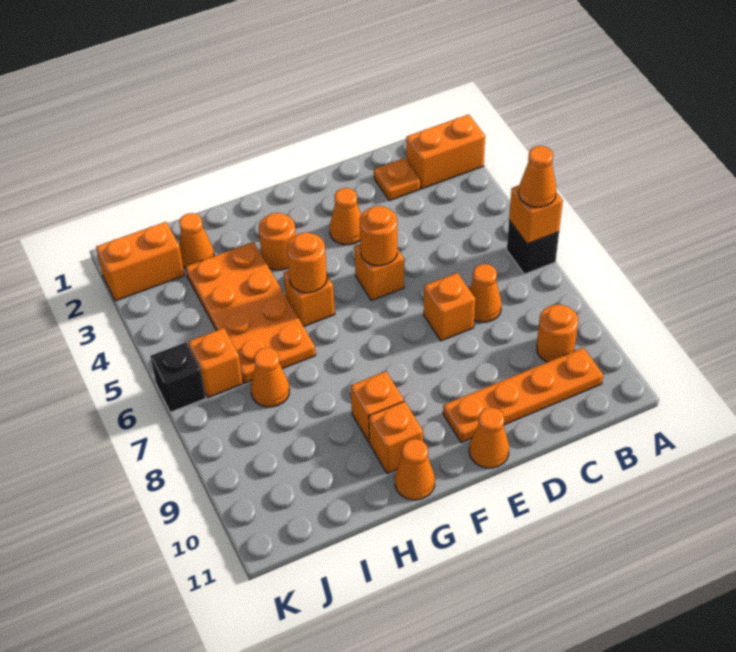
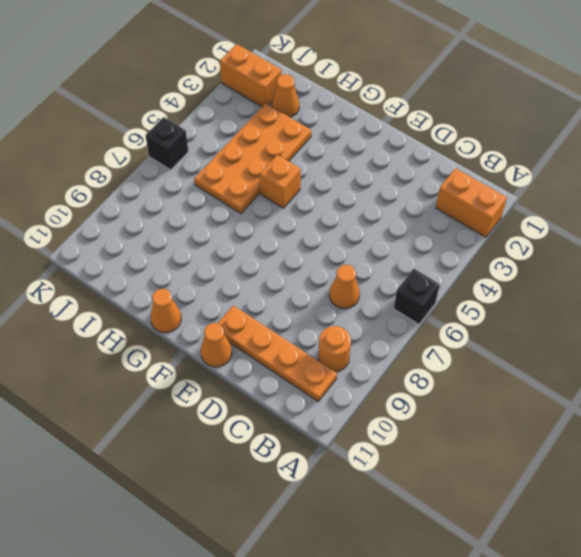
none -> orange plate C2 level 1
none -> orange brick D7 level 1
none -> orange cone E3 level 1

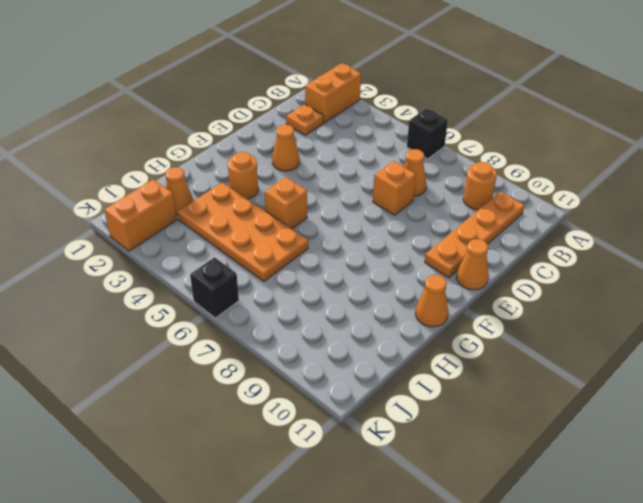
none -> orange brick E5 level 1
none -> orange brick G9 level 1
none -> orange brick G10 level 1

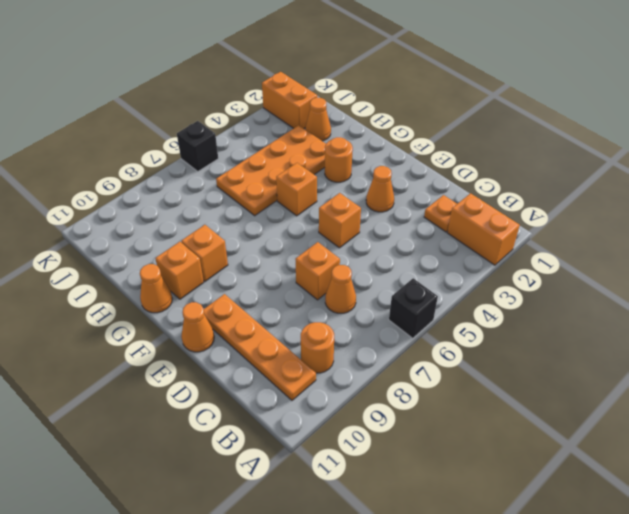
none -> orange cone I7 level 1
none -> orange brick J6 level 1
none -> orange brick A6 level 2

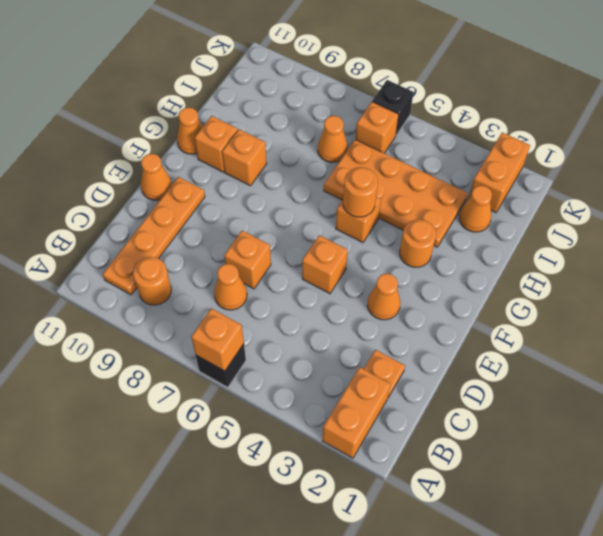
none -> orange round brick E5 level 2
none -> orange cone A6 level 3

